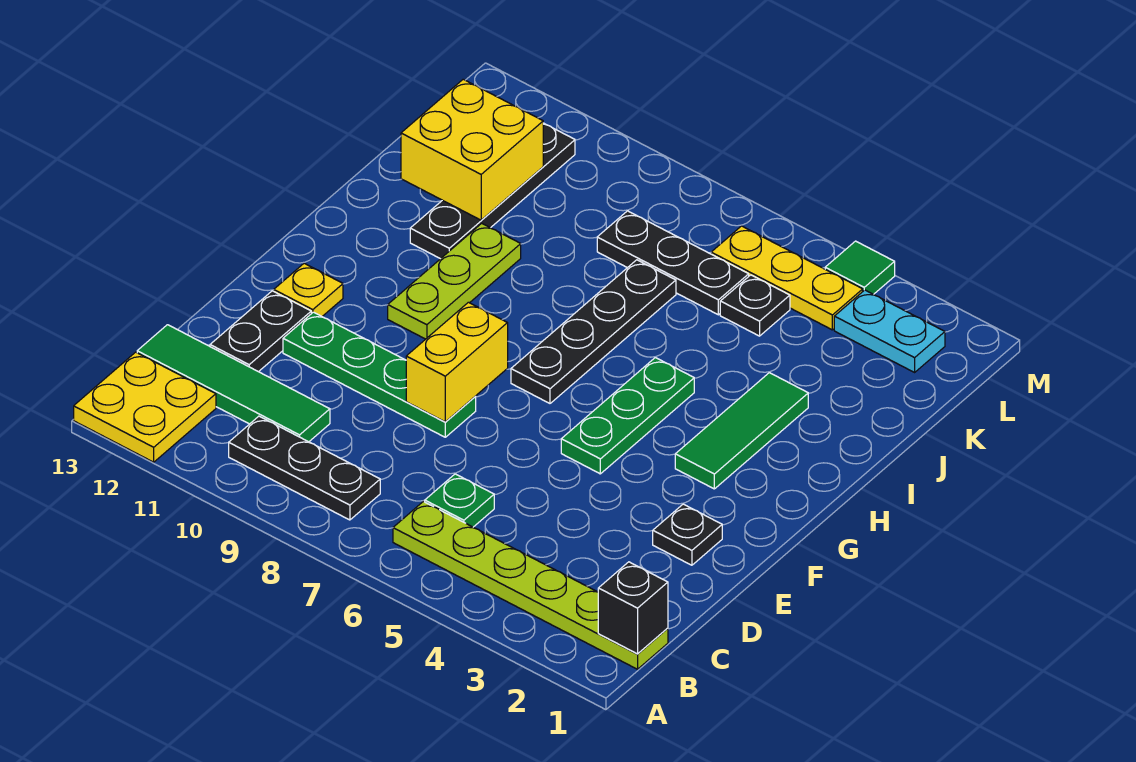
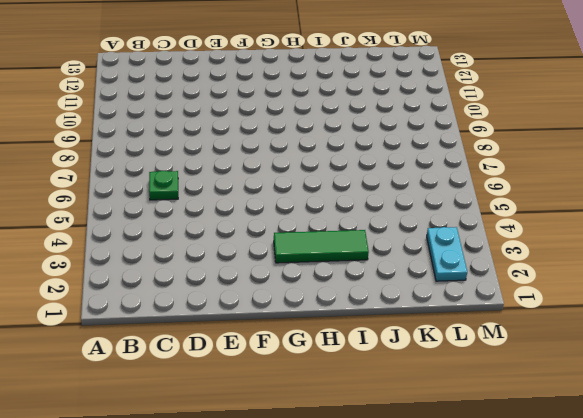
none -> yellow plate A12:B13 level 1
none -> lime plate B1:B6 level 1
none -> black plate B8:B10 level 1

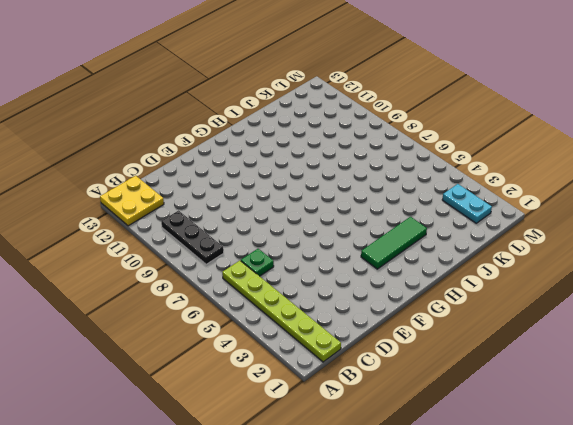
none -> green tile C10:C13 level 1
none -> black plate D12:E12 level 1
none -> black plate E2 level 1

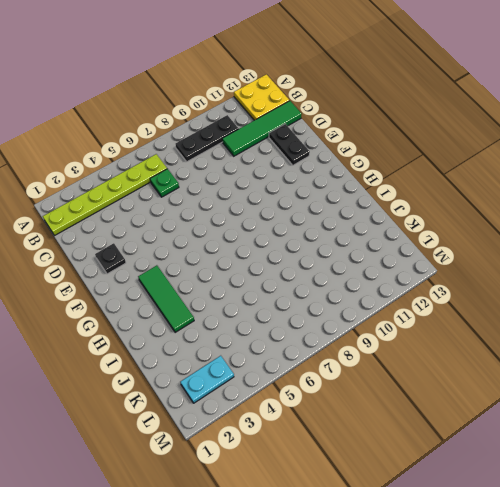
none -> green plate E8:E11 level 1
none -> green plate F5:H5 level 1
none -> yellow plate F12 level 1

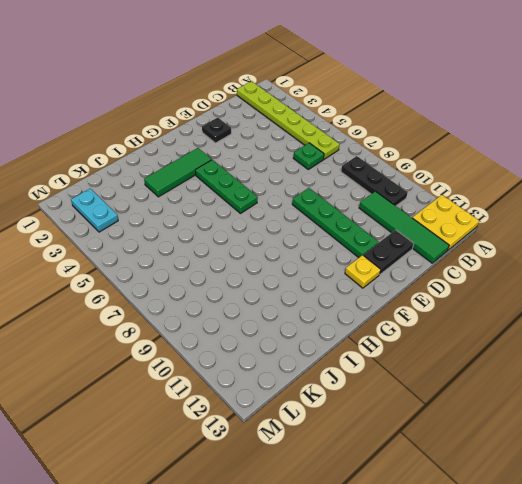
green plate G4:G6 level 1 -> green plate F5:H5 level 1
none -> black plate G7:J7 level 1
none -> lime plate G10:I10 level 1
none -> black plate I11:L11 level 1

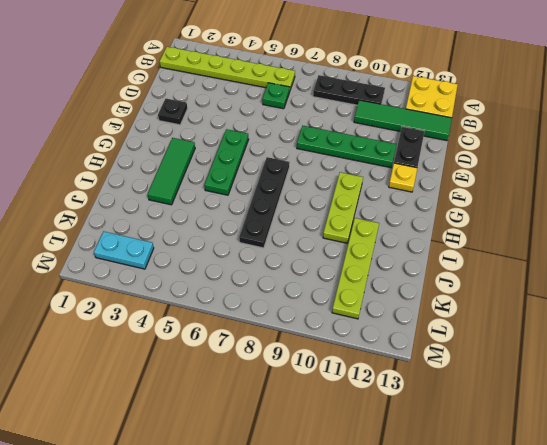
lime plate I11:L11 level 1 -> black plate I11:L11 level 1
none -> black plate K5 level 1
none -> black plate K6:K8 level 1
none -> yellow plate L4:L6 level 1

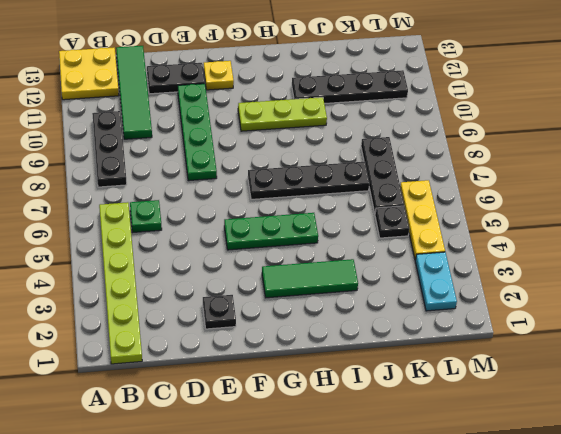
none -> green tile M4 level 1
none -> black brick B1 level 2
none -> yellow brick E8:F8 level 2

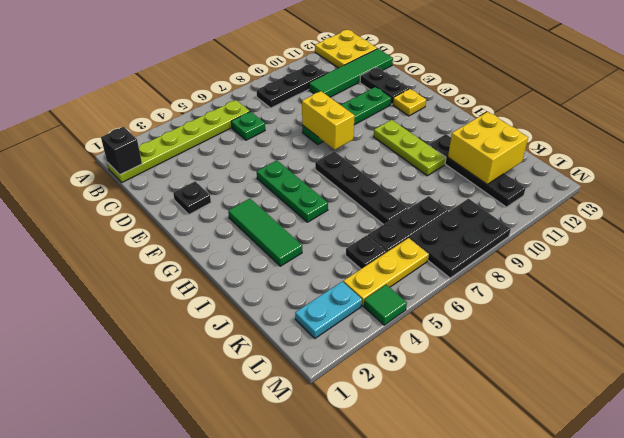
black plate L7:M9 level 1 -> none

